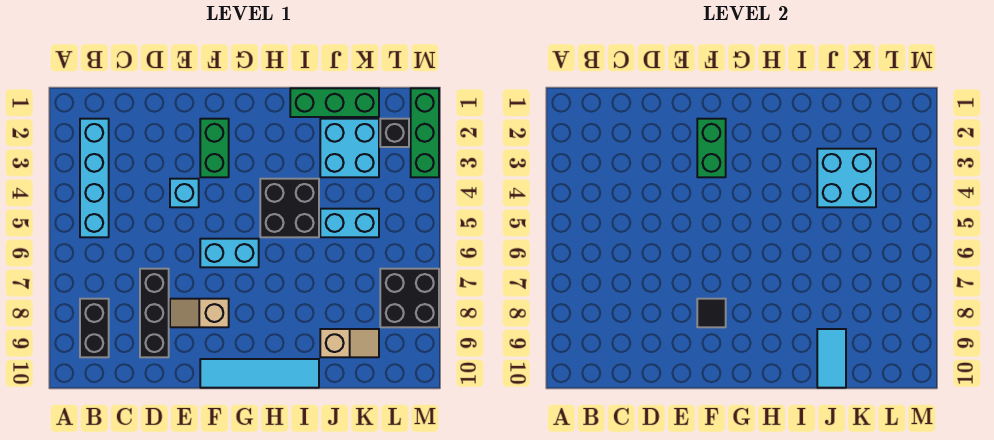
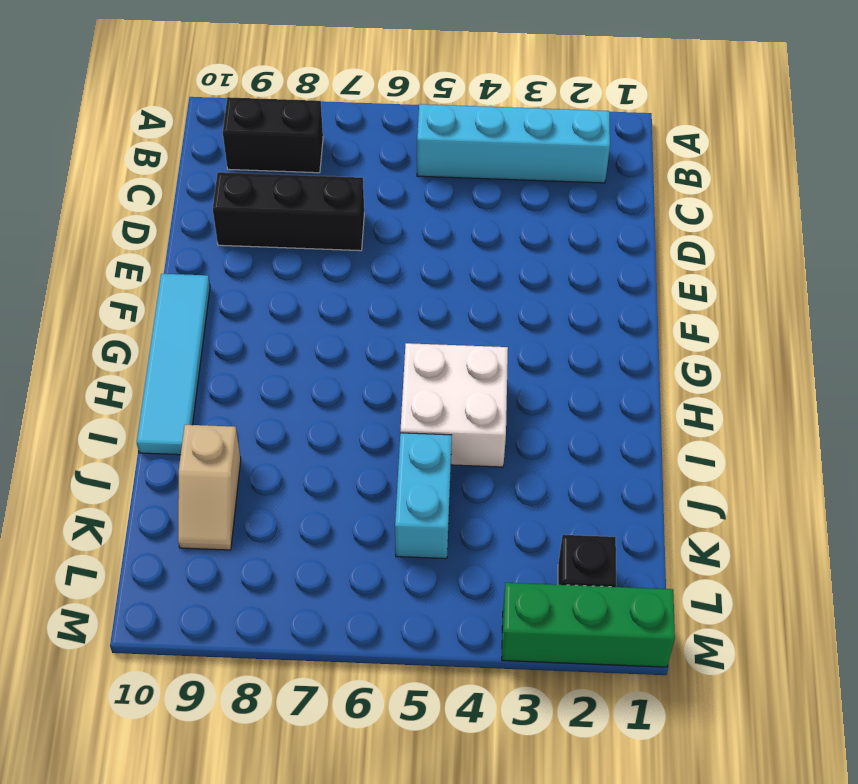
white brick H4:I5 level 1 -> black brick H4:I5 level 1
none -> cyan brick E4 level 1
none -> tan slope E8:F8 level 1 top F
none -> green brick F2:F3 level 1

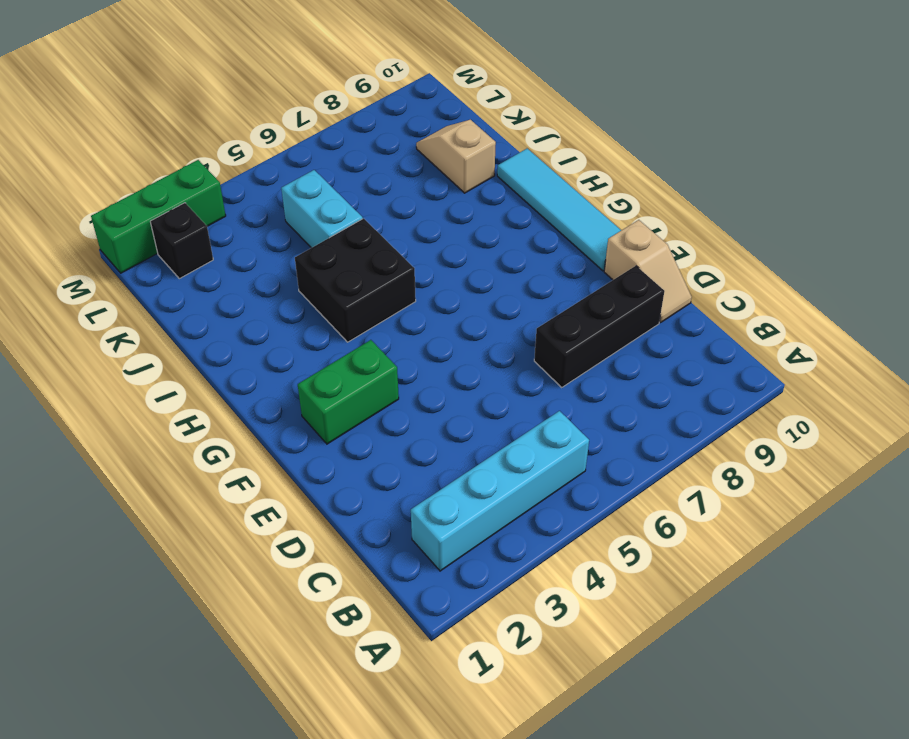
tan slope D10:E10 level 1 top E -> tan slope E8:F8 level 1 top F
none -> black brick B8:B9 level 1
none -> cyan brick E4 level 1
none -> cyan brick F6:G6 level 1

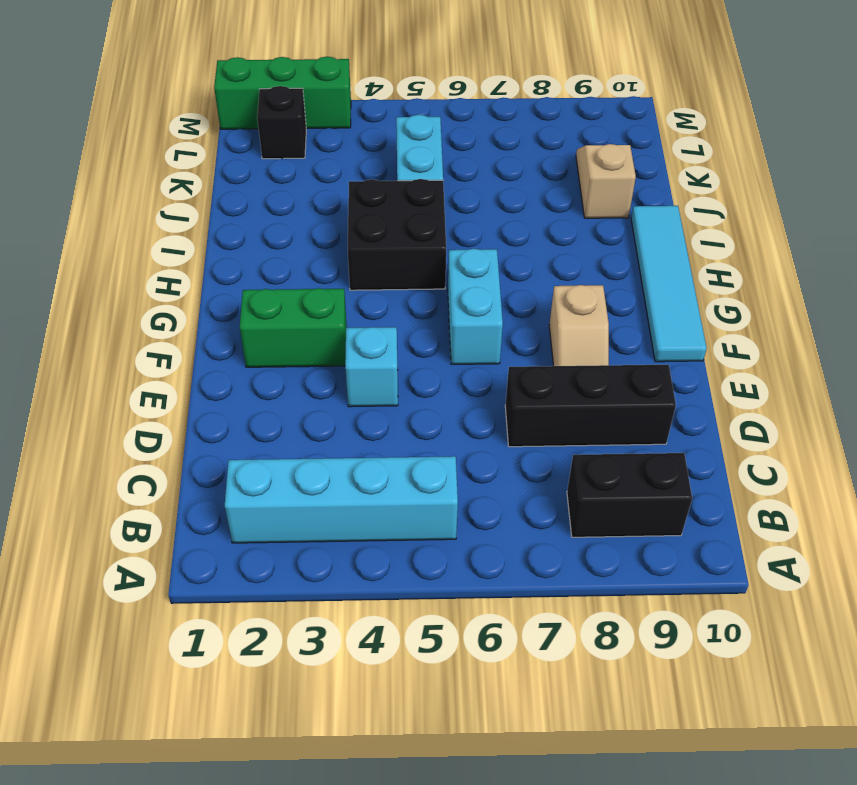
none -> green brick I1:K1 level 1
none -> cyan brick J2:K3 level 1
none -> black brick L7:M8 level 1

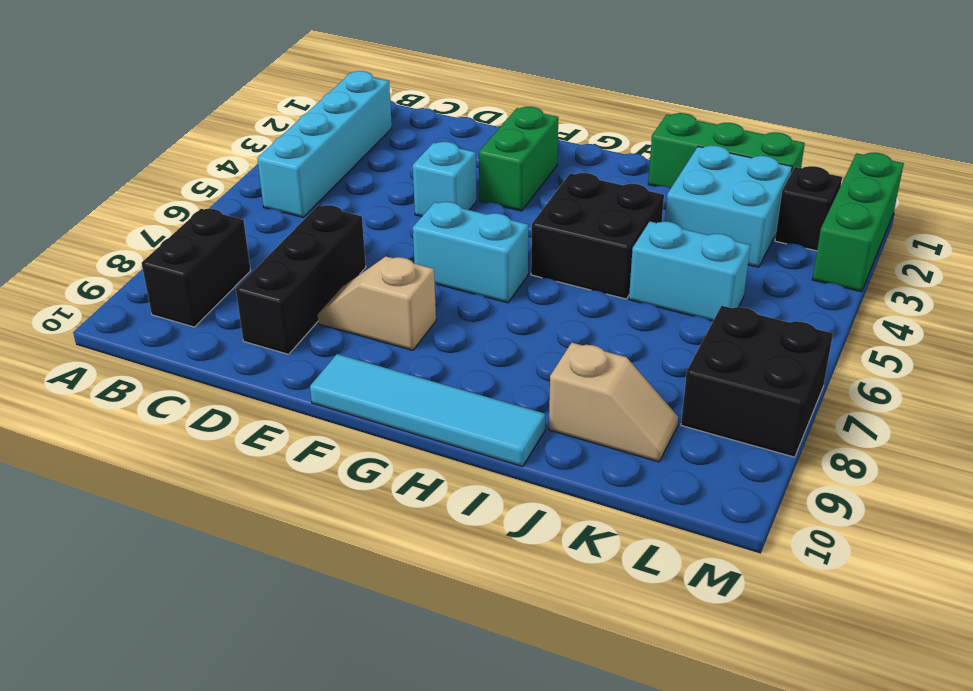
none -> green brick F2:F3 level 2
none -> black tile F8 level 2
none -> cyan brick J3:K4 level 2

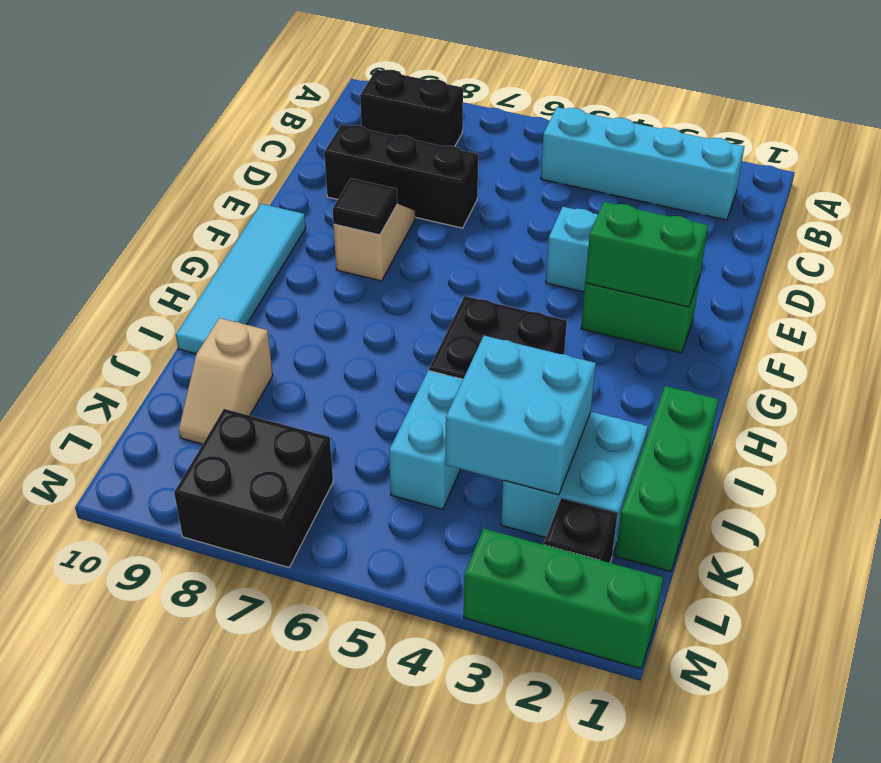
none -> cyan brick F6:G6 level 1
none -> cyan tile J9:J10 level 2

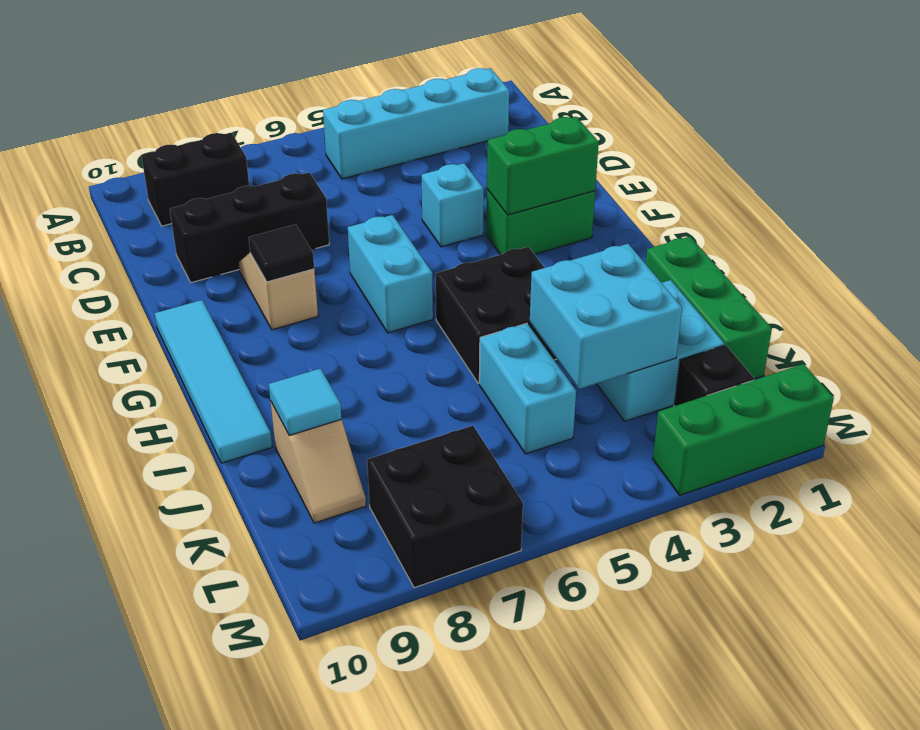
cyan tile J9 level 2 -> cyan tile J9:J10 level 2

